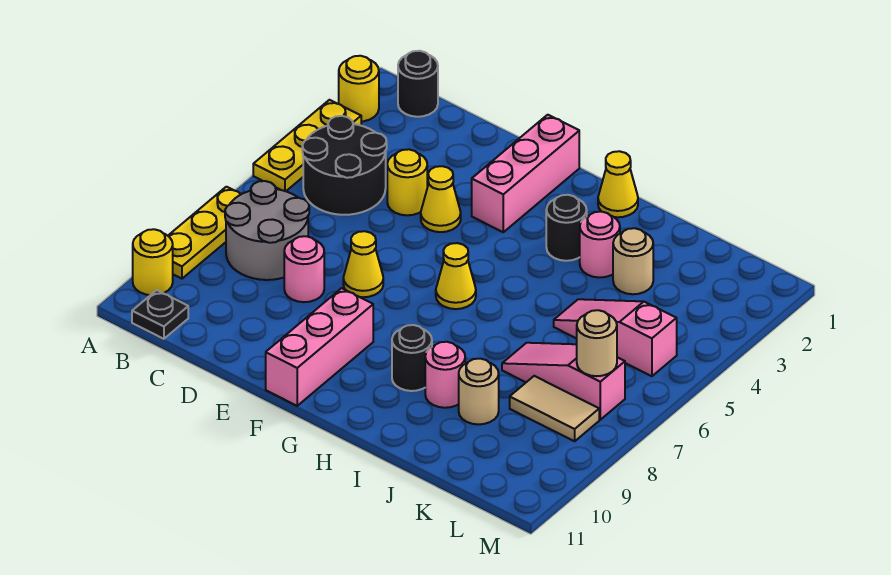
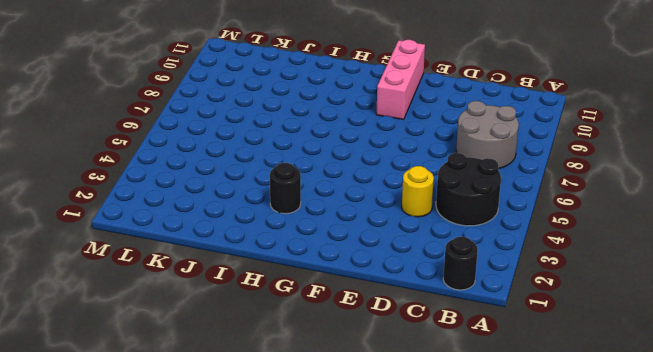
none -> yellow round brick A2 level 1
none -> yellow plate A3:A5 level 1
none -> yellow plate A7:A9 level 1

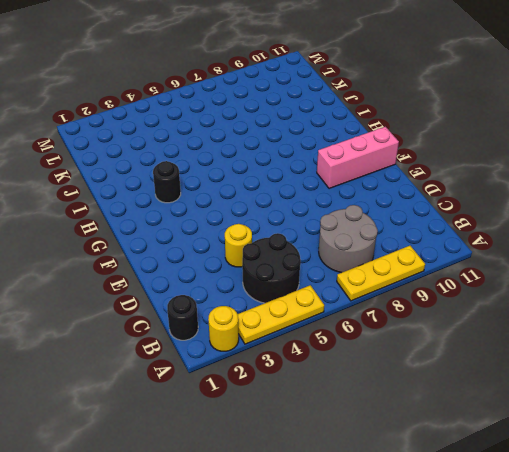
none -> yellow round brick A10 level 1
none -> black plate B11 level 1
none -> pink round brick D8 level 1

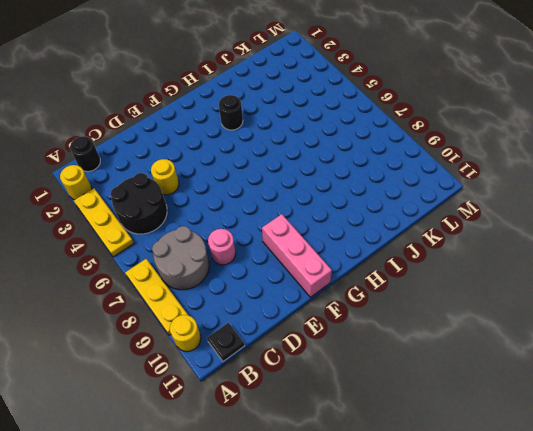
none -> yellow cone E4 level 1
none -> yellow cone E7 level 1
none -> pink brick F1:F3 level 1

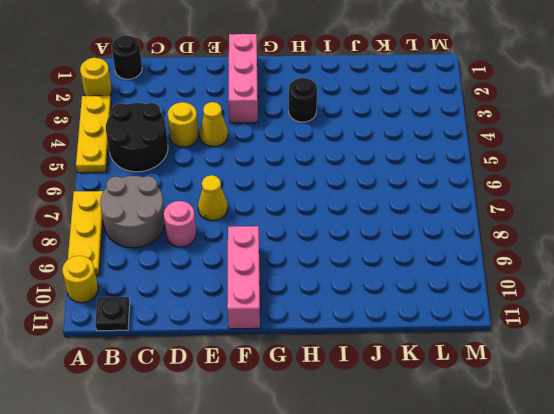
none -> yellow cone G6 level 1
none -> yellow cone H1 level 1
none -> black round brick H9 level 1

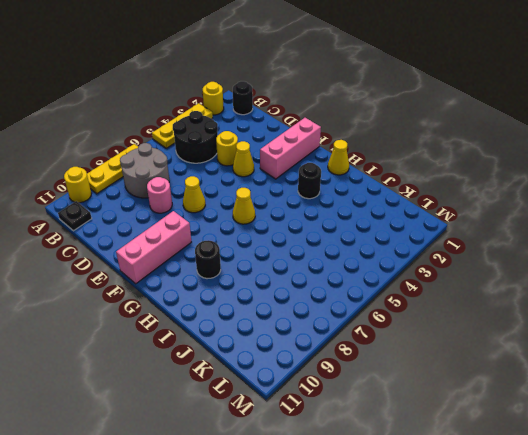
none -> pink round brick I3 level 1
none -> pink round brick I9 level 1
none -> tan round brick J3 level 1

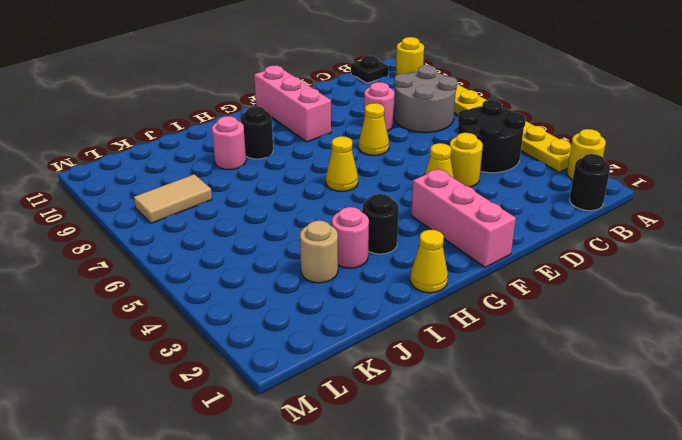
none -> pink slope J5:L5 level 1 top L
none -> pink slope J7:L7 level 1 top L
none -> tan round brick J9 level 1

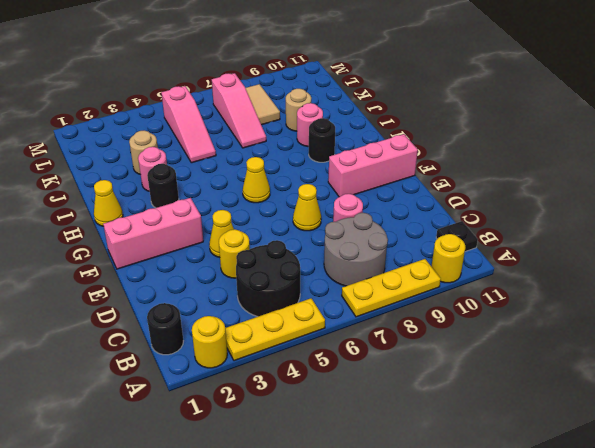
none -> tan round brick L7 level 2

